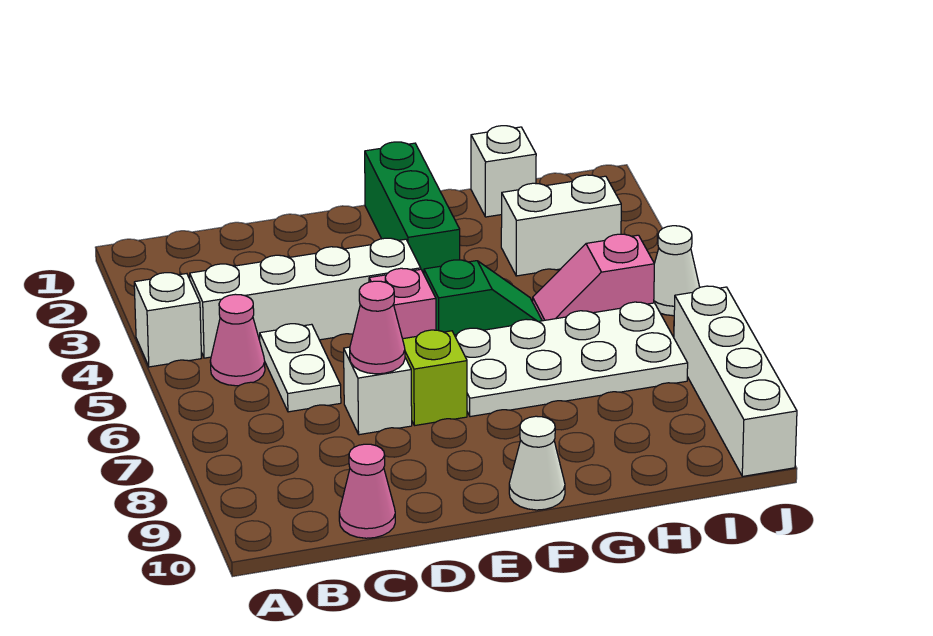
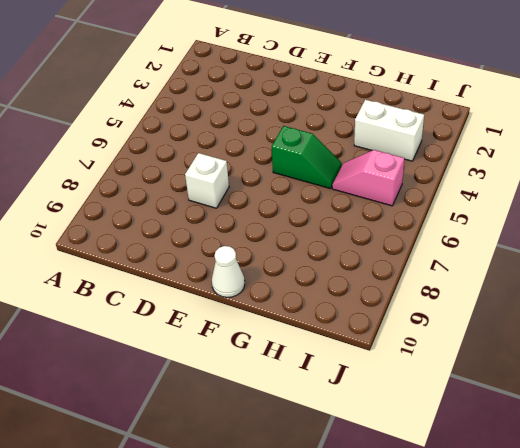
none -> white brick A4 level 1
none -> white brick B4:E4 level 1
none -> pink cone B5 level 1

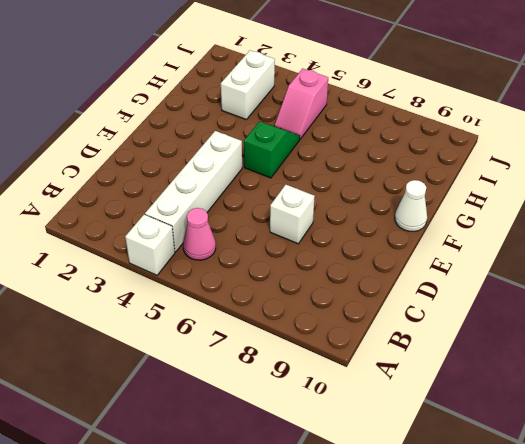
none -> white plate C5:C6 level 1
none -> pink cone C10 level 1
none -> pink brick E5 level 1

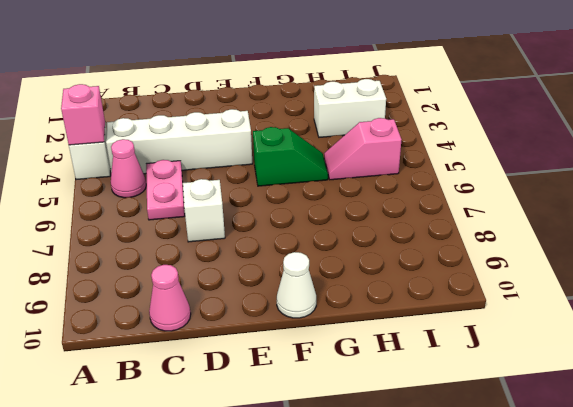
pink brick A4 level 2 -> pink brick E5 level 1
pink plate C5:C6 level 1 -> white plate C5:C6 level 1
none -> lime brick E7 level 1
none -> green brick F1:F3 level 1
none -> white plate F6:I7 level 1

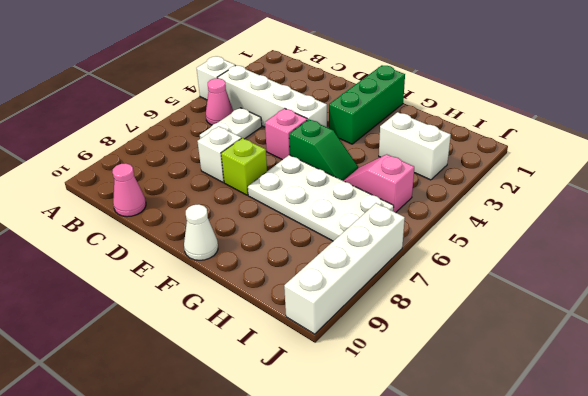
none -> white brick H1 level 1
none -> white cone J5 level 1
none -> pink cone D7 level 2

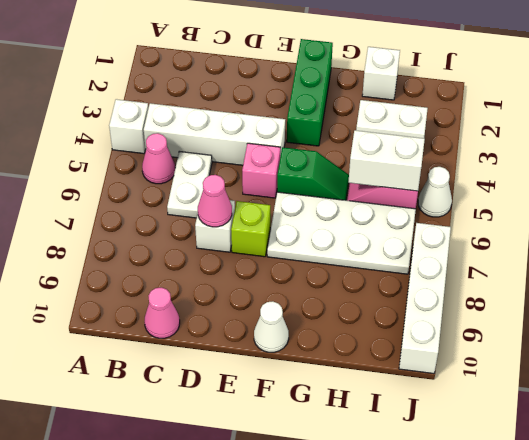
white brick H5:I5 level 2 -> none

